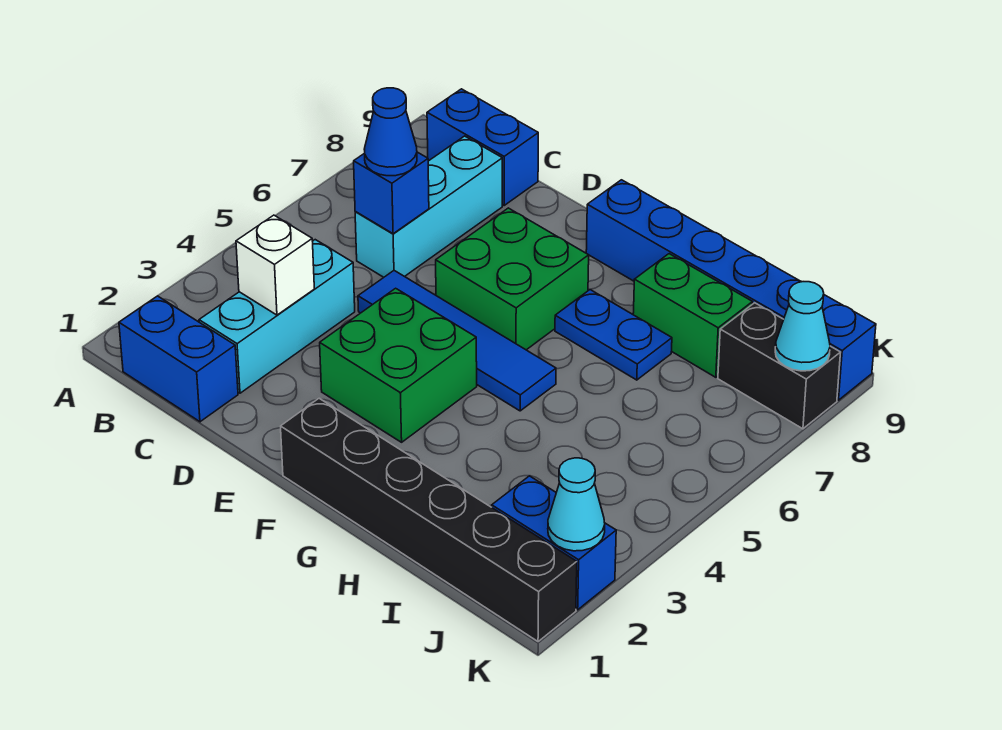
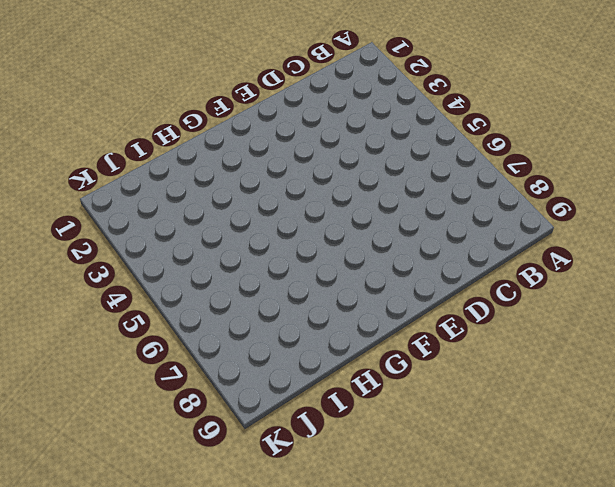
none -> blue brick B1:C1 level 1
none -> blue brick B9:C9 level 1
none -> cyan brick C2:C4 level 1

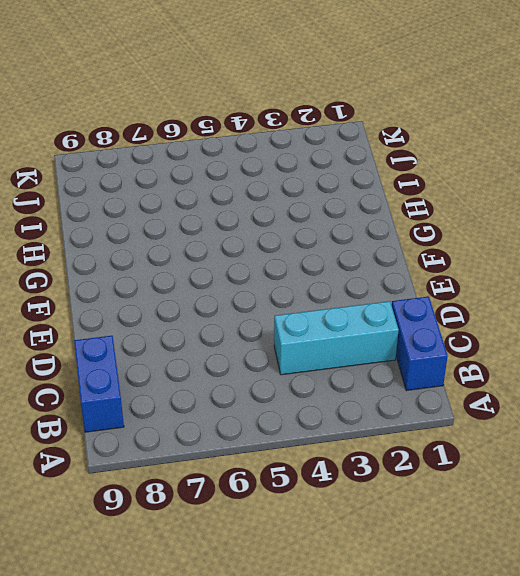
none -> cyan brick C6:C8 level 1
none -> blue tile D5:G5 level 1
none -> green brick E3:F4 level 1

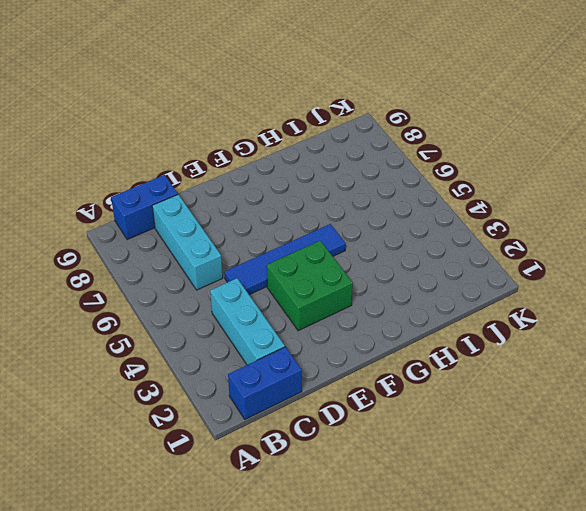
none -> green brick E6:F7 level 1
none -> black brick F1:K1 level 1
none -> blue brick F9:K9 level 1

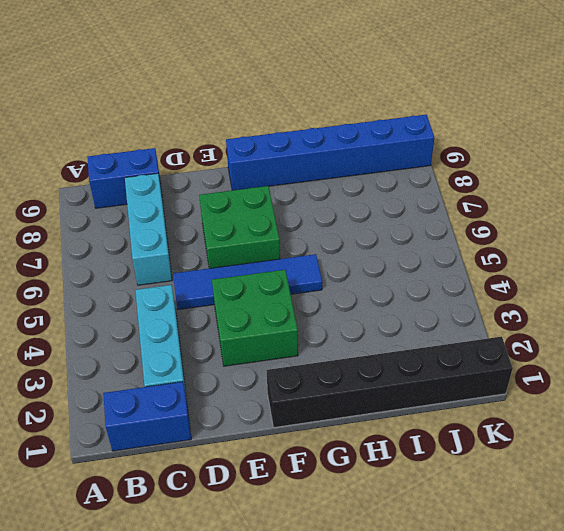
none -> blue plate G7:H7 level 1
none -> green brick H8:I8 level 1
none -> blue brick J2:K2 level 1

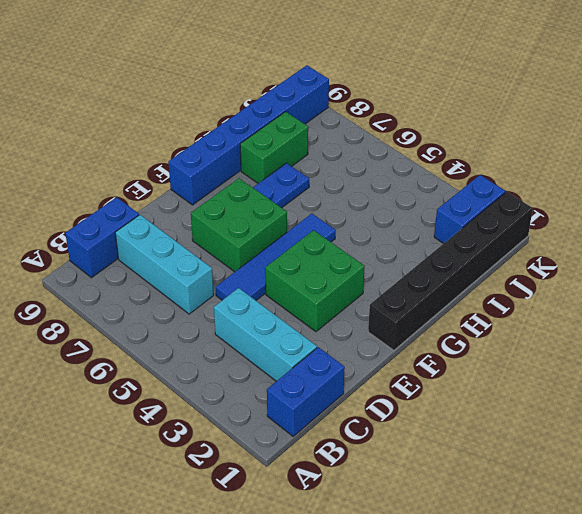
none -> black brick J8:K8 level 1
none -> white brick C3 level 2
none -> blue brick C6 level 2

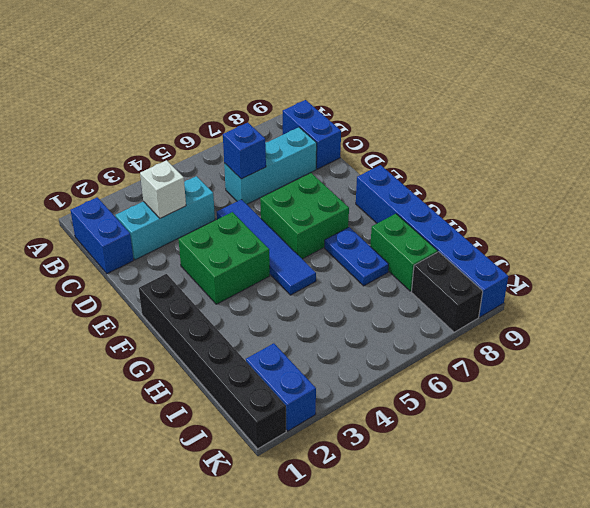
none -> cyan cone K2 level 2
none -> cyan cone K8 level 2
none -> blue cone C6 level 3

